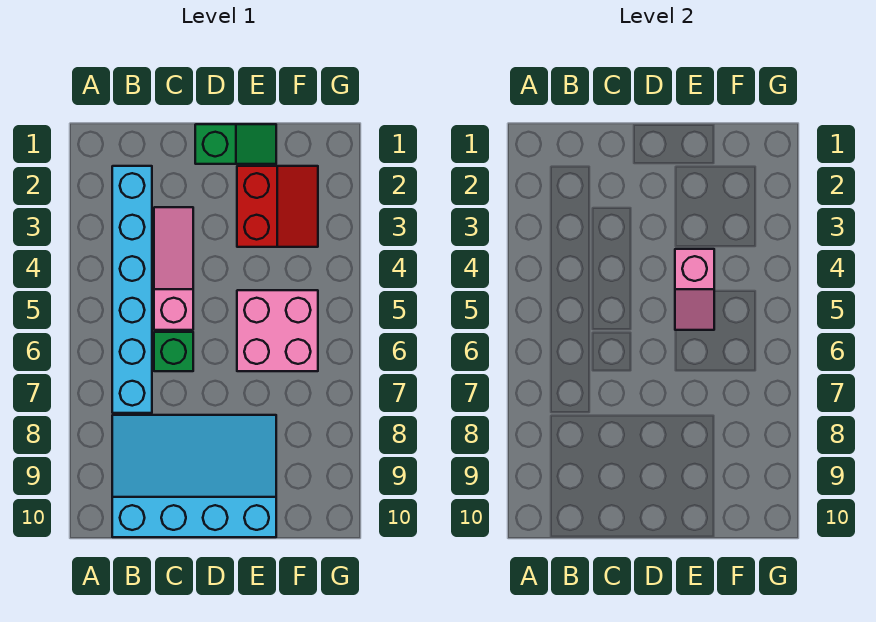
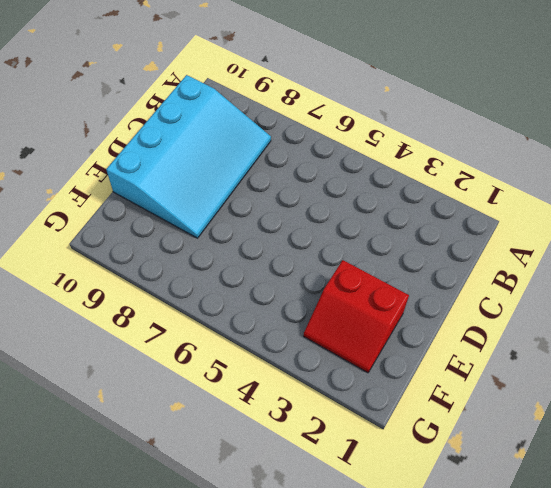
none -> cyan brick B2:B7 level 1
none -> pink slope C3:C5 level 1 top 5

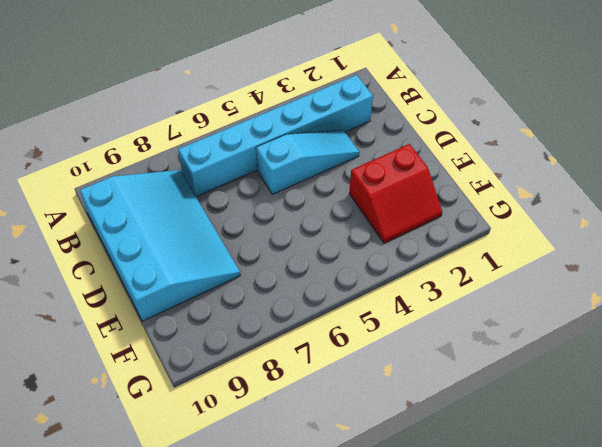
cyan slope C3:C5 level 1 top 5 -> pink slope C3:C5 level 1 top 5
none -> green brick C6 level 1
none -> green slope D1:E1 level 1 top D

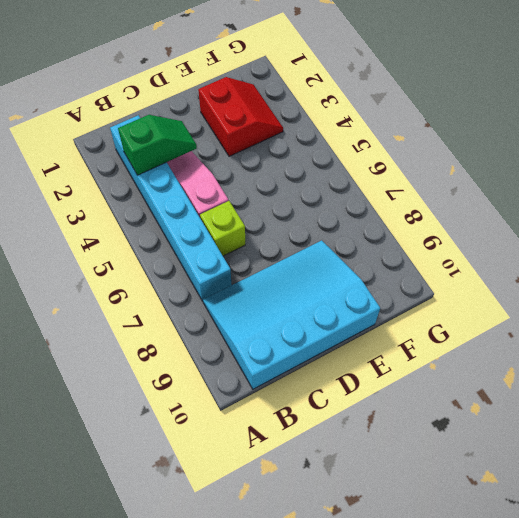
green slope B3:C3 level 2 top B -> green slope D1:E1 level 1 top D
lime brick C6 level 1 -> green brick C6 level 1
none -> pink brick E5:F6 level 1
none -> pink slope E4:E5 level 2 top 4

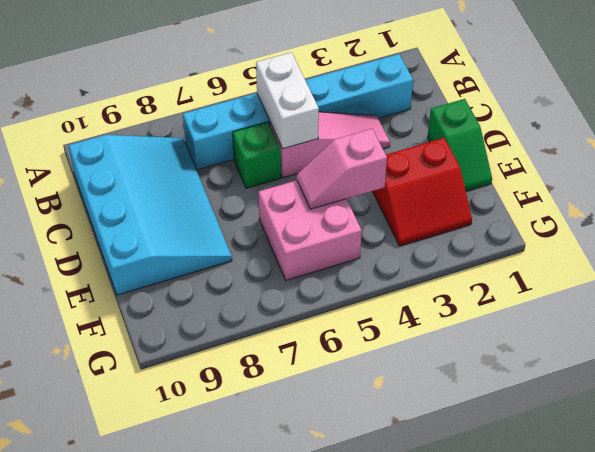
white brick B5:C5 level 2 -> none

